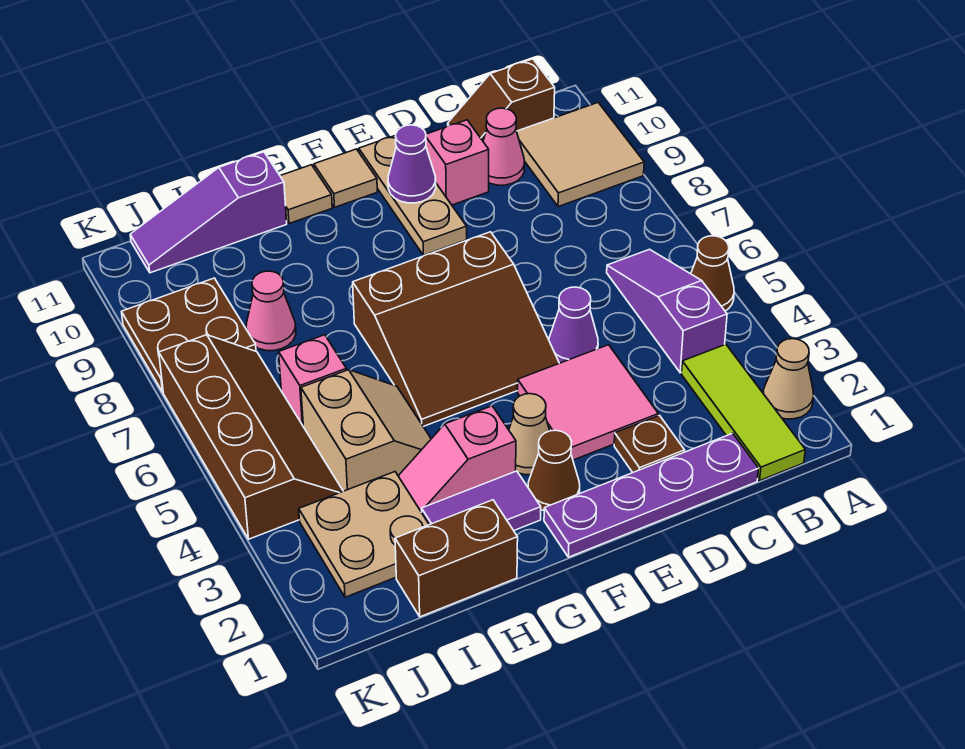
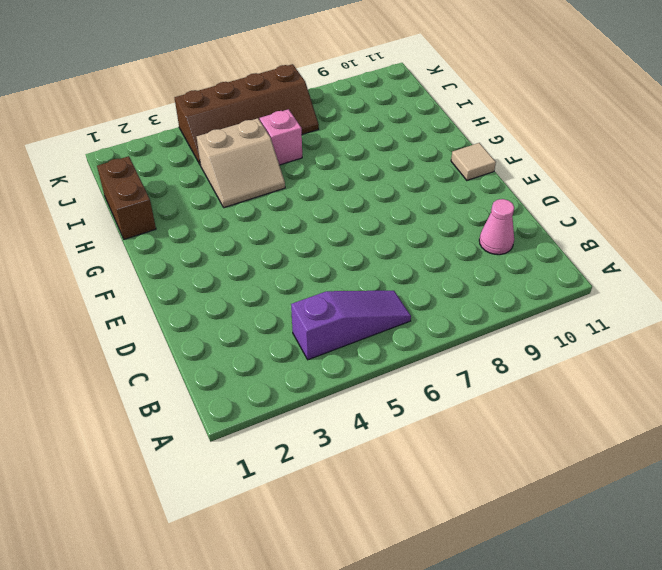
none -> tan cone A2 level 1
none -> brown cone A5 level 1
none -> tan tile A9:B10 level 1

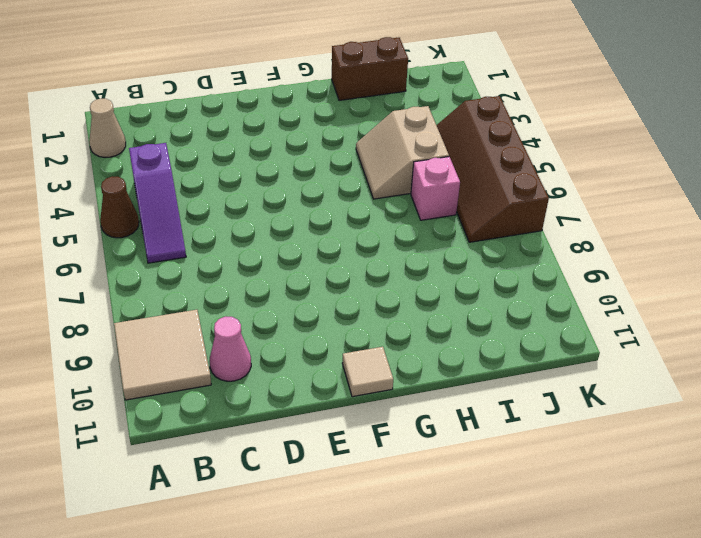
none -> lime tile B1:B3 level 1
none -> brown slope B11:C11 level 1 top B
none -> purple plate C1:F1 level 1

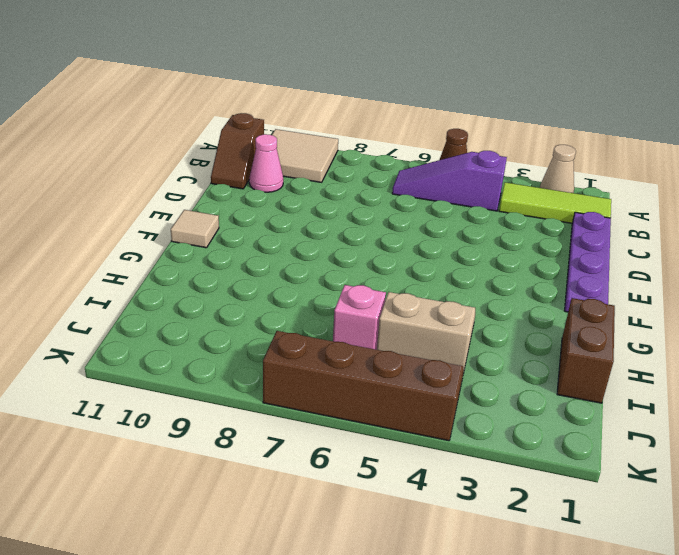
none -> brown plate D2 level 1
none -> pink tile D3:E4 level 1
none -> purple cone D5 level 1

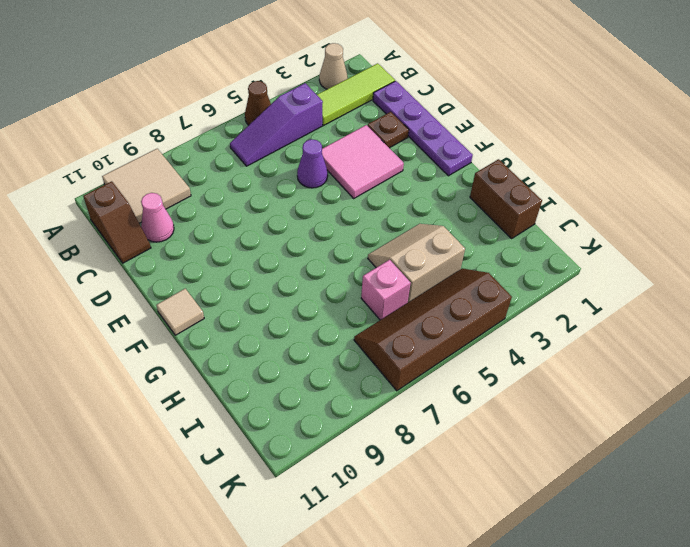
none -> pink brick D10 level 1
none -> brown slope E5:G7 level 1 top 7
none -> tan plate E9:E11 level 1

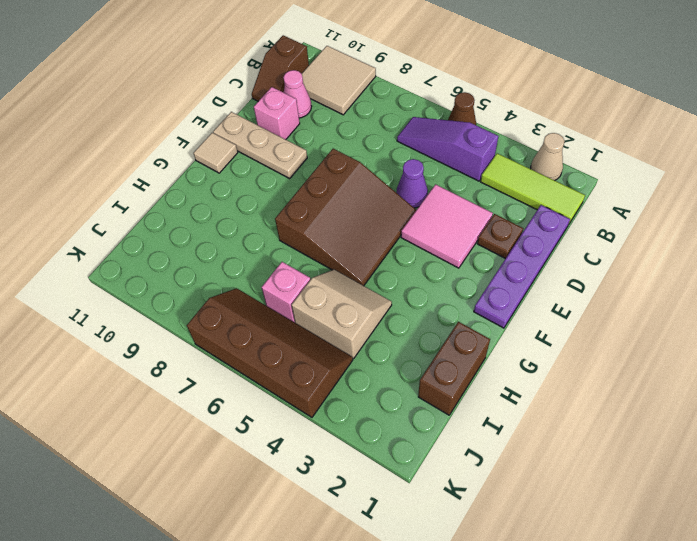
none -> brown cone F2 level 1
none -> tan cone F3 level 1
none -> purple tile G2:H2 level 1

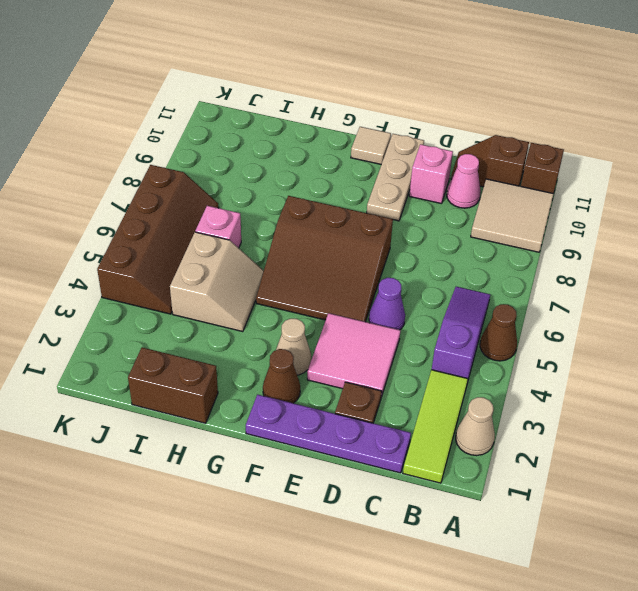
brown brick A11 level 1 -> none
none -> purple tile G2:H2 level 1
none -> pink slope G3:H3 level 1 top G
none -> tan tile G11 level 1

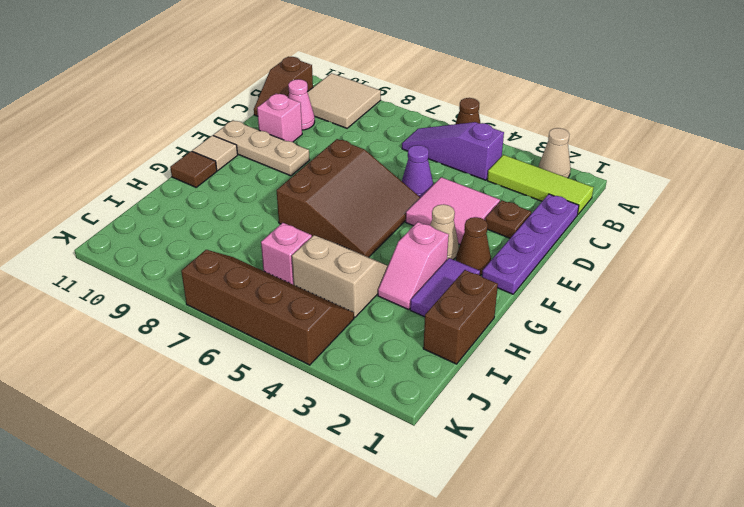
brown tile G11 level 1 -> tan tile G11 level 1
none -> purple slope H11:J11 level 1 top H
none -> tan plate I2:J3 level 1
none -> pink cone I8 level 1

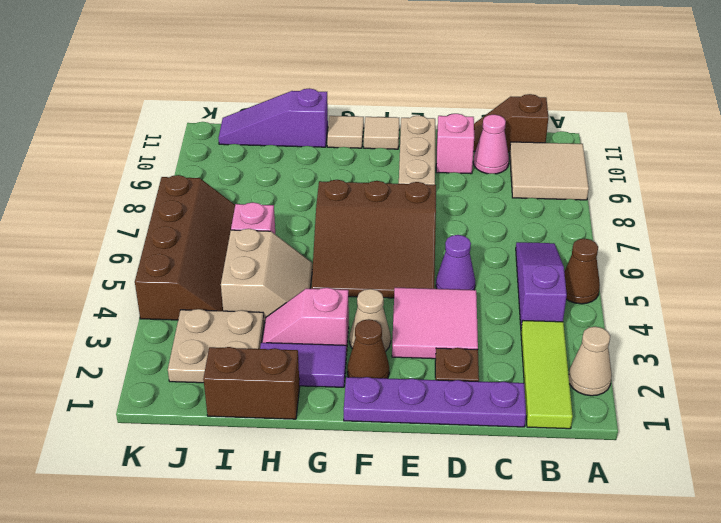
none -> pink cone I8 level 1
none -> brown plate J8:K9 level 1
none -> purple cone E10 level 2

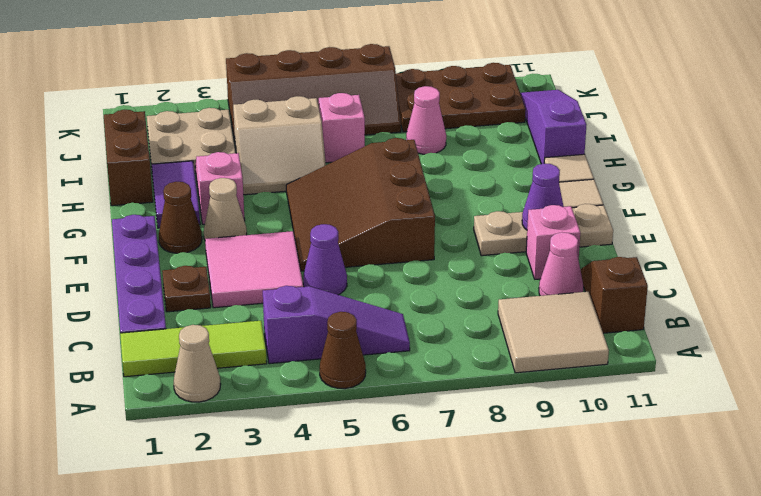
brown plate J8:K10 level 1 -> brown plate J8:K9 level 1

